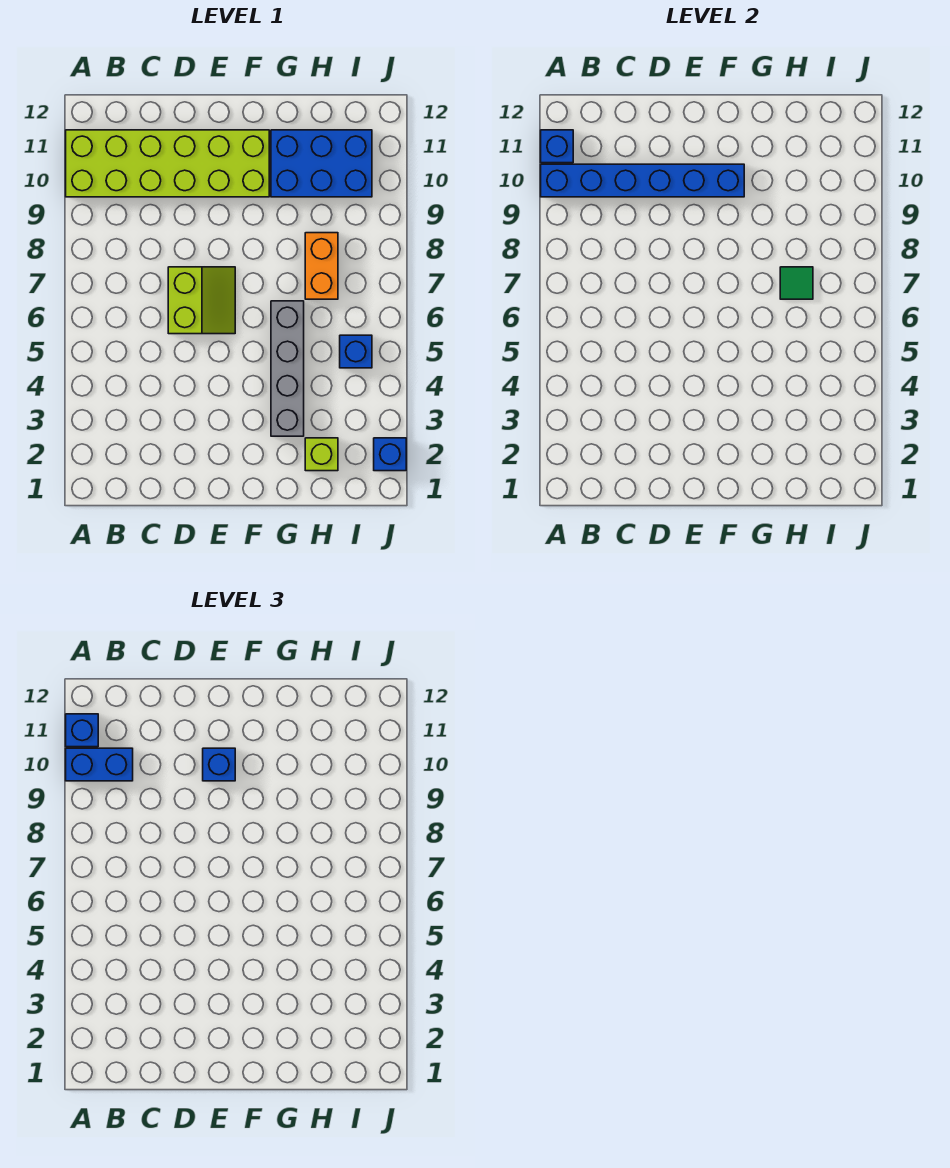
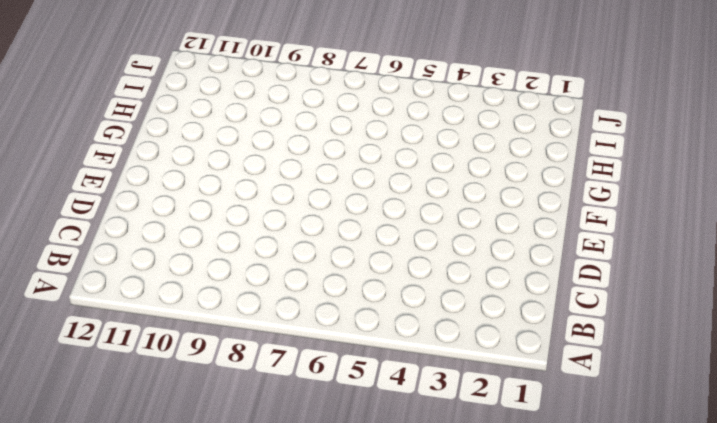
none -> lime brick A10:F11 level 1
none -> lime slope D6:E7 level 1 top D
none -> grey brick G3:G6 level 1

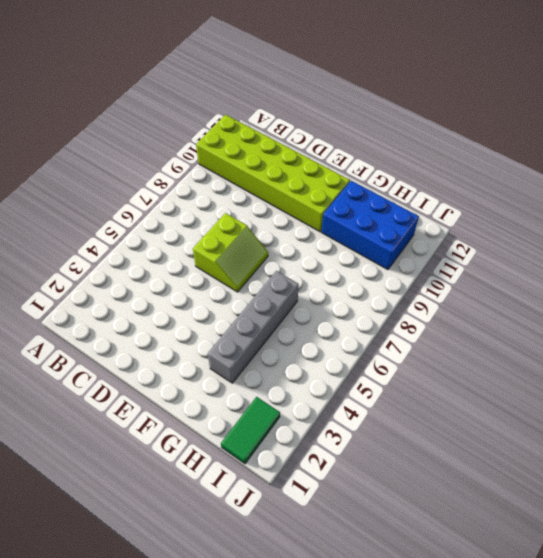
green tile I1:I2 level 1 -> none
none -> lime brick H2 level 1
none -> orange brick H7:H8 level 1
none -> blue brick I5 level 1

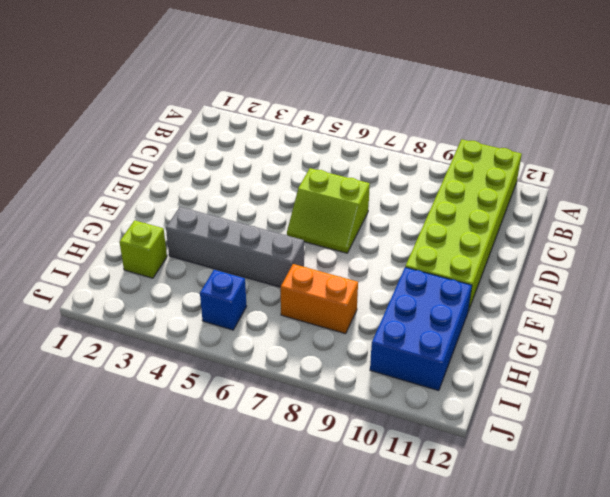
none -> blue brick J2 level 1
none -> blue brick A10:F10 level 2
none -> blue brick A11 level 2

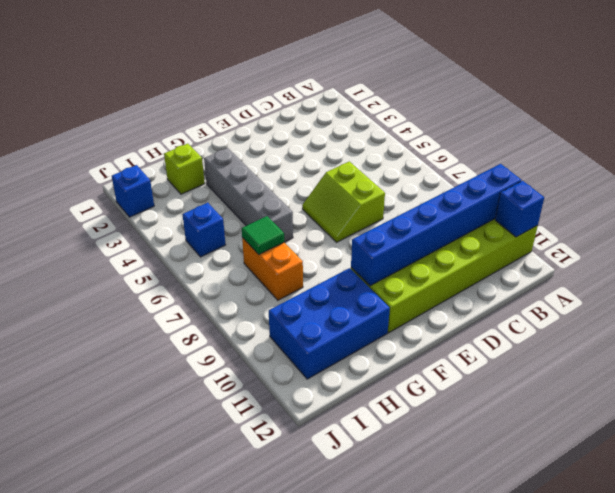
none -> blue brick A10:B10 level 3
none -> blue brick A11 level 3
none -> blue brick E10 level 3

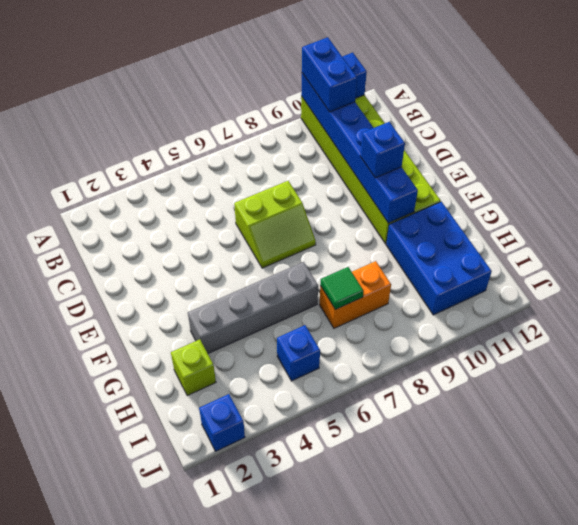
none -> blue brick A11 level 3

